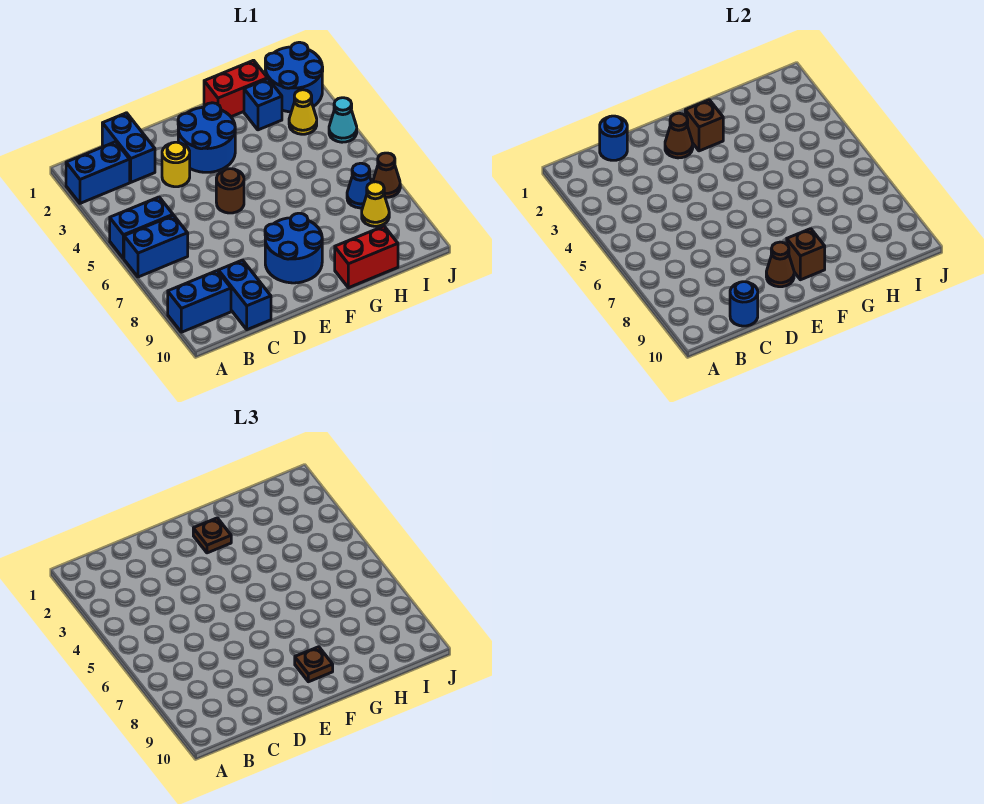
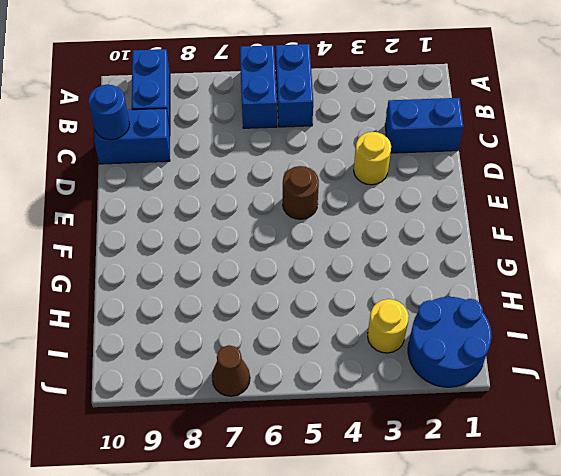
yellow round brick I3 level 1 -> yellow cone I3 level 1
none -> blue brick A2:B2 level 1
none -> blue round brick E2:F3 level 1
none -> blue round brick E8:F9 level 1

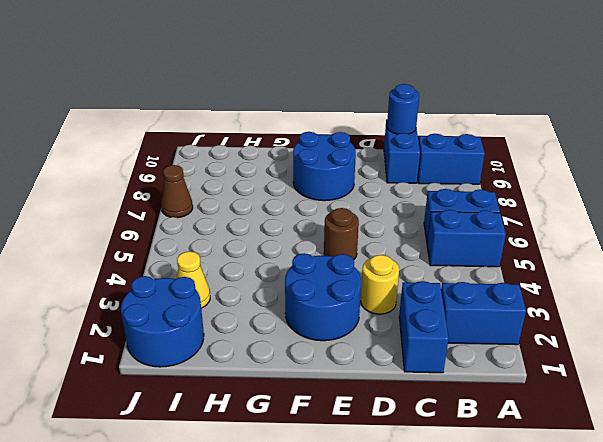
none -> red brick G1:H1 level 1
none -> red brick G10:H10 level 1
none -> blue brick H2 level 1

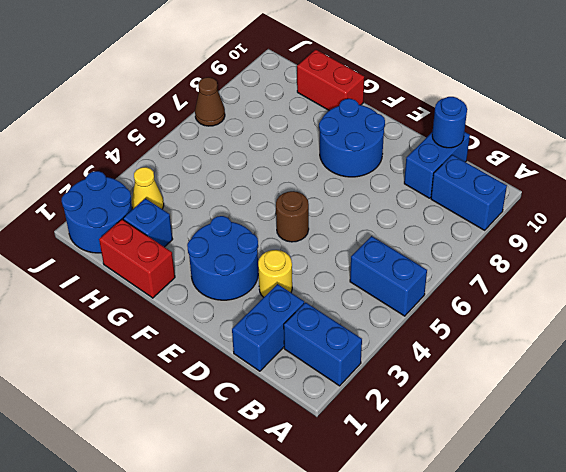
none -> blue brick A6:B6 level 1
none -> blue cone I7 level 1
none -> yellow cone I8 level 1

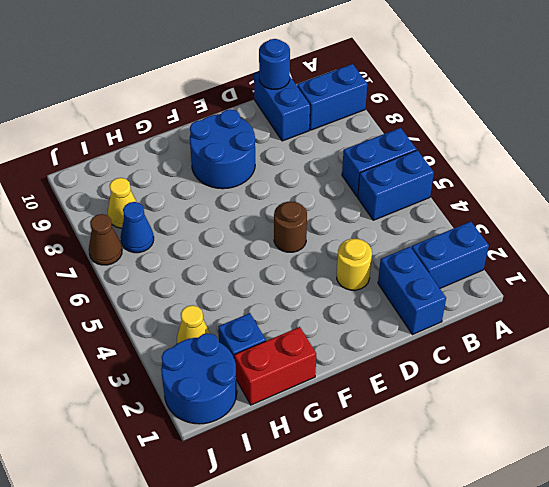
none -> blue round brick E2:F3 level 1
none -> red brick G10:H10 level 1
none -> cyan cone J4 level 1

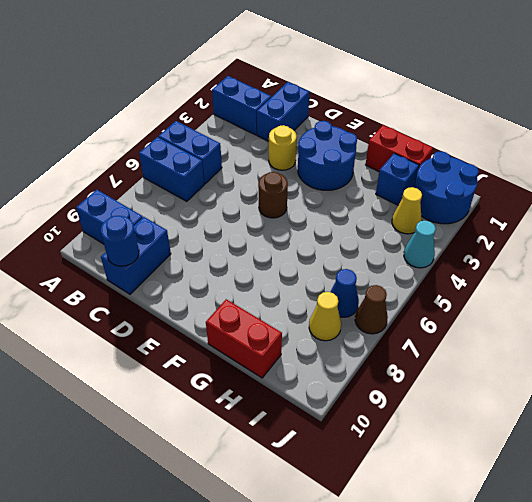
none -> blue round brick E8:F9 level 1
none -> blue round brick C1 level 2
none -> brown cone E2 level 2

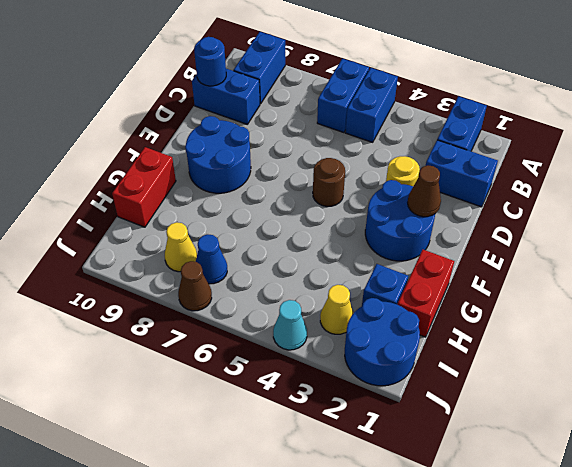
none -> blue round brick C1 level 2
none -> brown cone E9 level 2
none -> brown brick F2 level 2

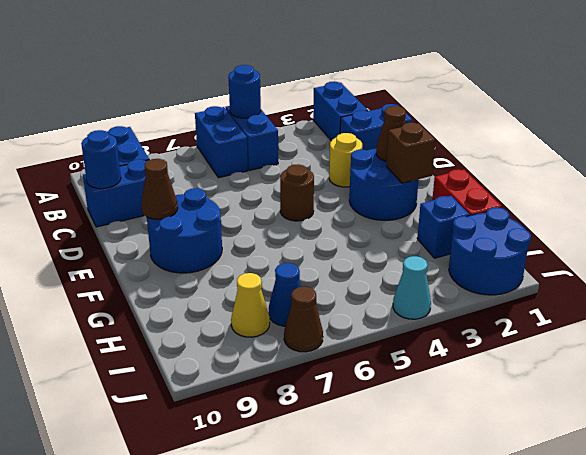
blue round brick A5 level 2 -> blue round brick C1 level 2
none -> red brick G10:H10 level 1
none -> yellow cone I3 level 1
none -> brown brick F9 level 2

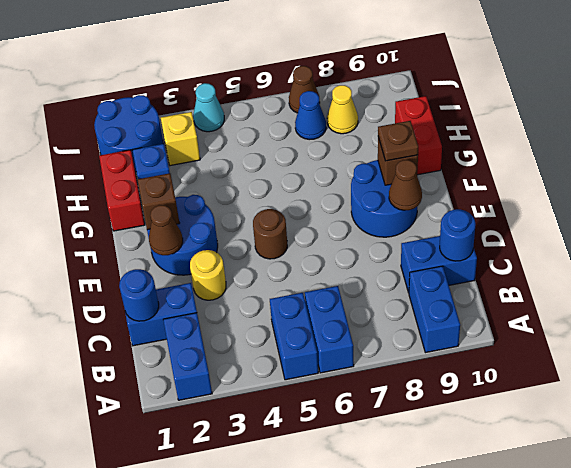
yellow brick I3 level 1 -> yellow cone I3 level 1
none -> brown plate F2 level 3

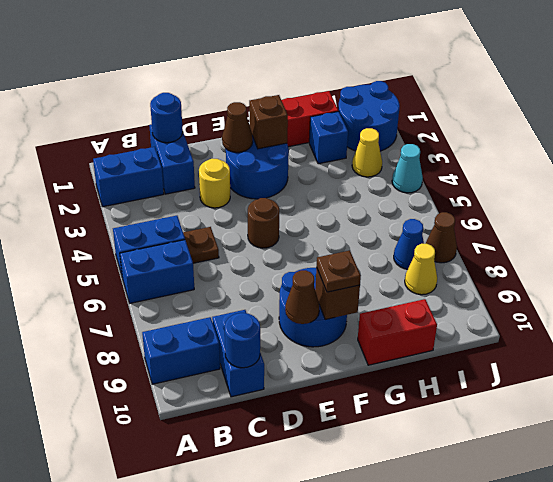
brown plate C5 level 1 -> brown plate F2 level 3

